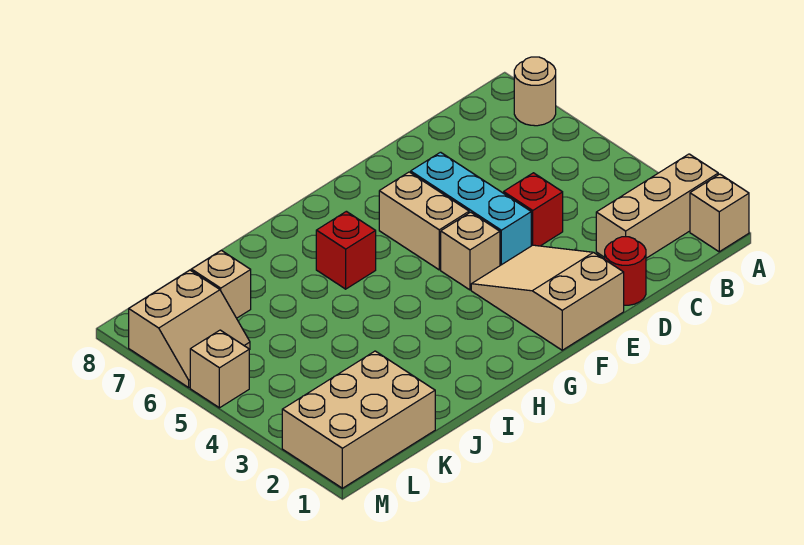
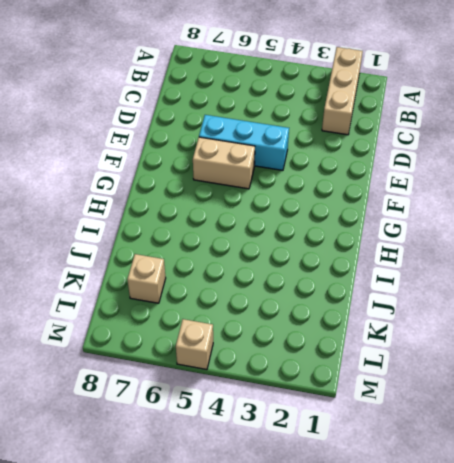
none -> tan brick A1 level 1
none -> tan round brick A7 level 1
none -> red round brick D1 level 1

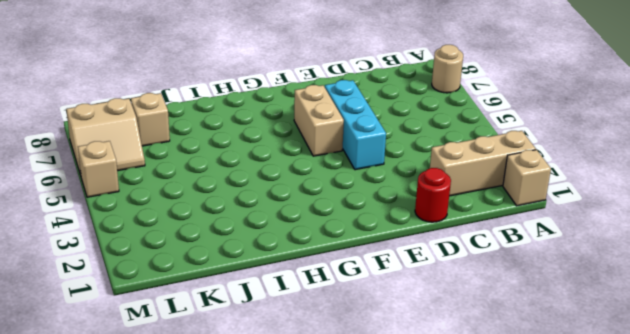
none -> red brick D4 level 1
none -> tan slope E1:F3 level 1 top 1
none -> tan brick F4 level 1

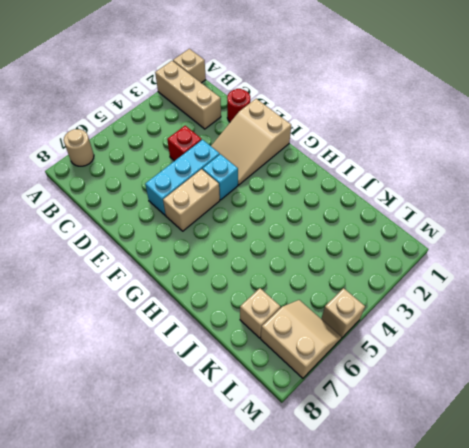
cyan brick F4 level 1 -> tan brick F4 level 1
none -> red brick H6 level 1
none -> tan brick K1:M2 level 1

